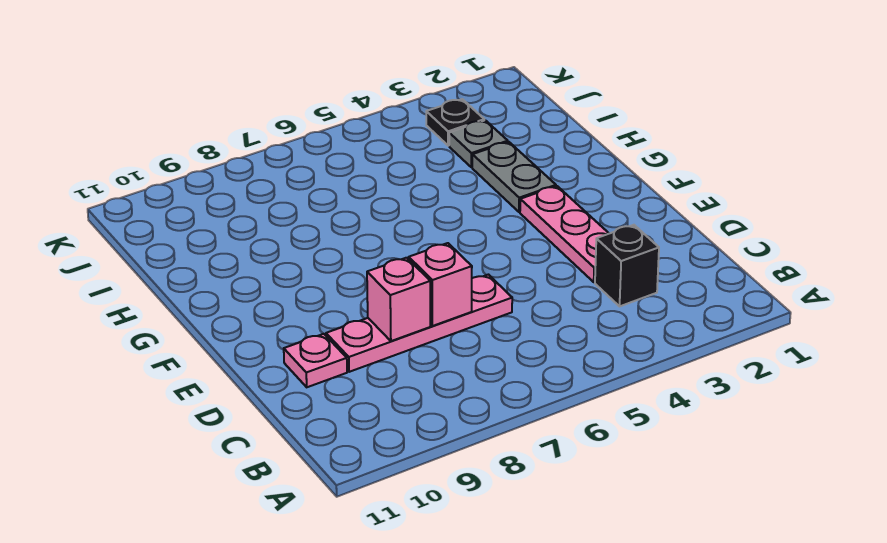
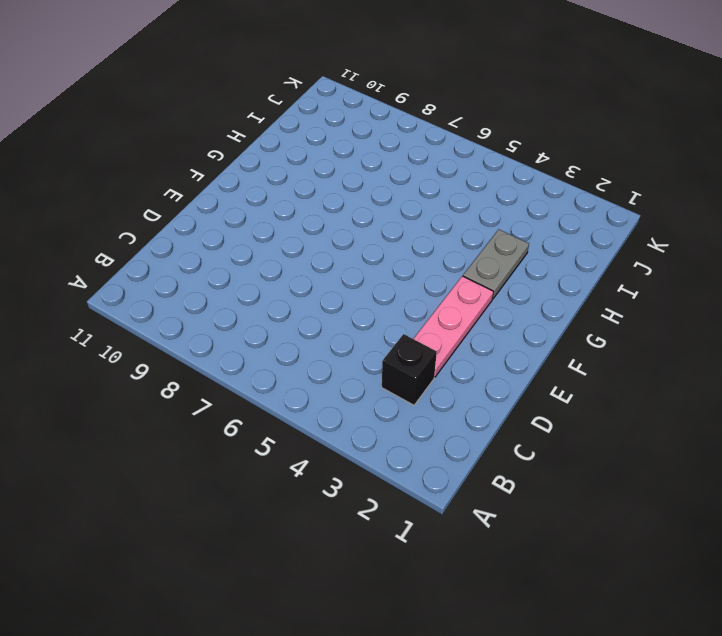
none -> pink plate D6:D9 level 1
none -> pink plate D10 level 1

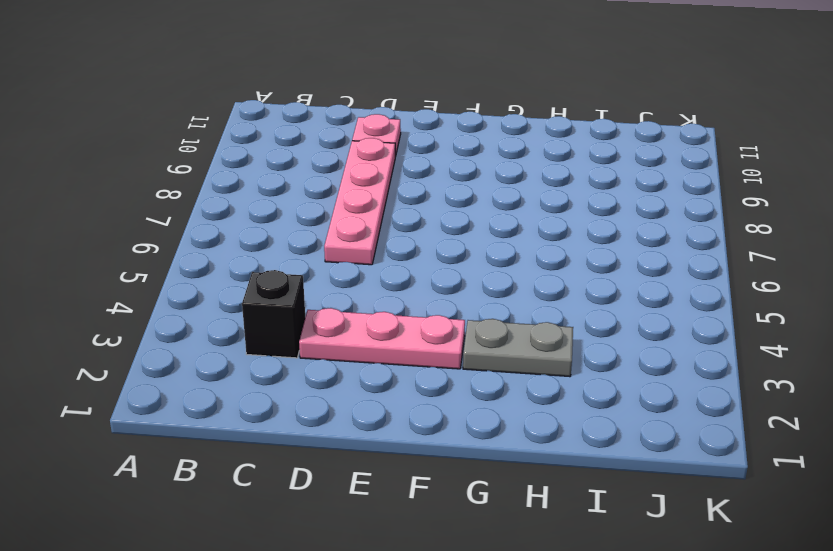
none -> grey plate I3 level 1
none -> black plate J3 level 1

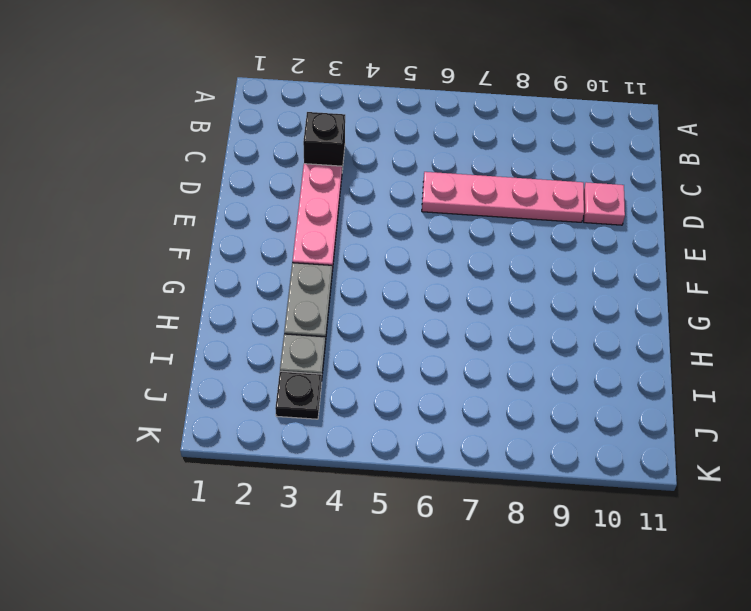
none -> pink brick D7 level 2
none -> pink brick D8 level 2

